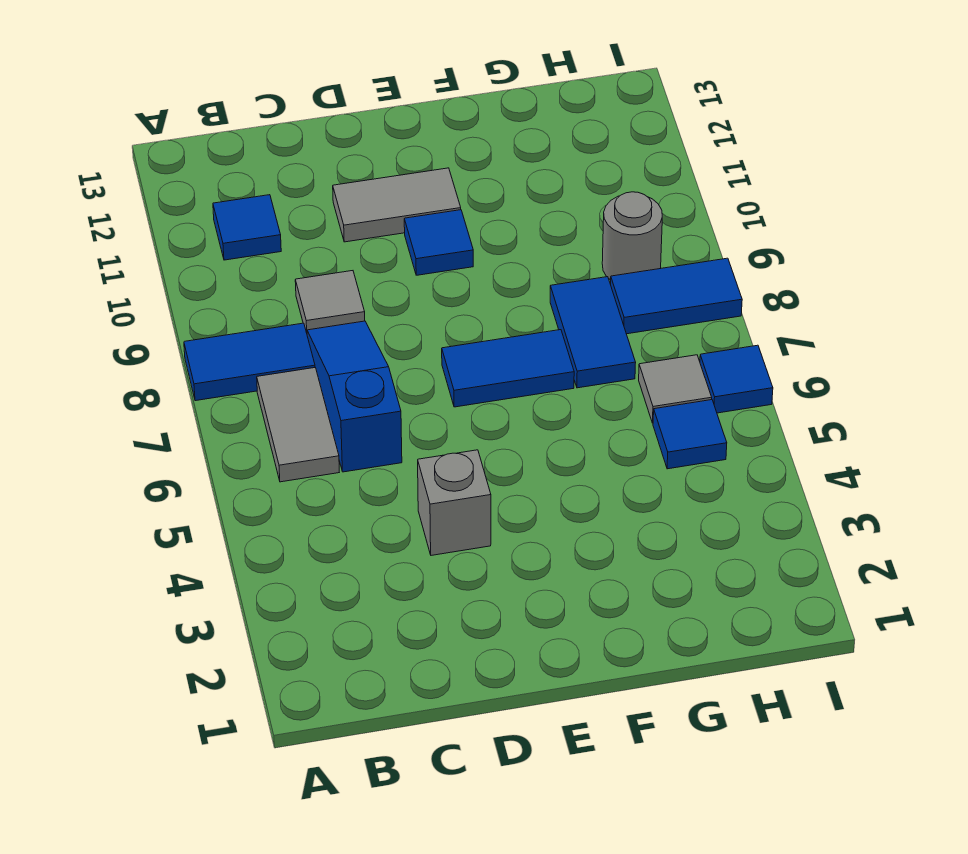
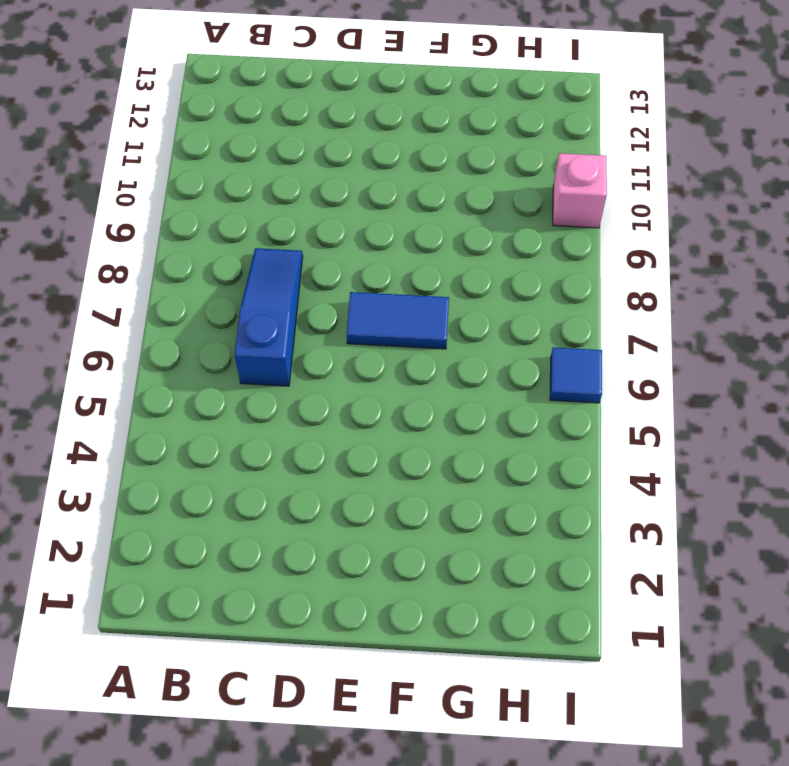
pink brick I10 level 1 -> none
none -> blue tile A8:B8 level 1
none -> grey tile B6:B7 level 1
none -> blue tile B11 level 1

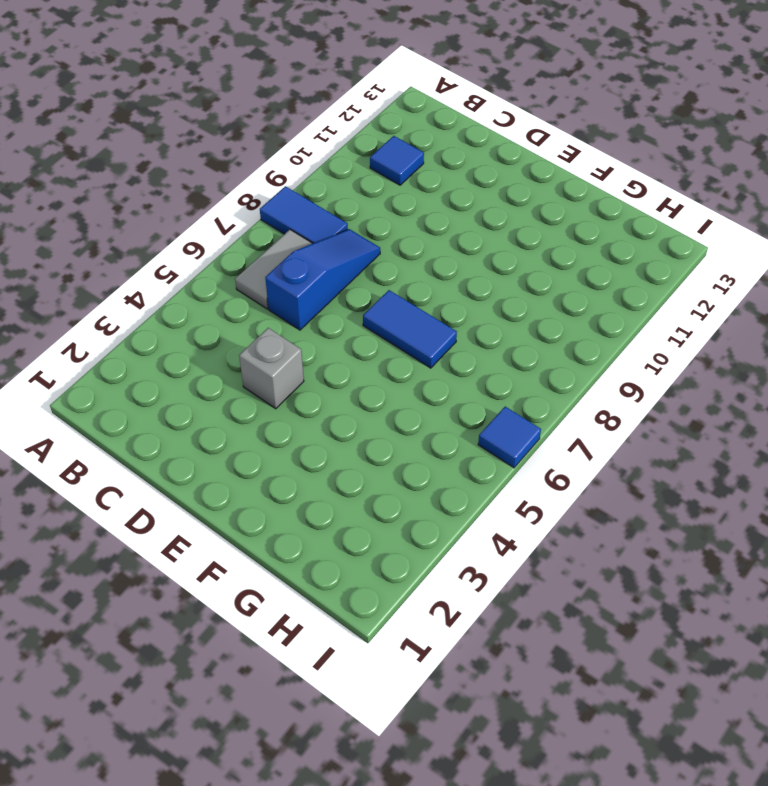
none -> grey tile C9 level 1
none -> grey tile D11:E11 level 1
none -> blue tile E10 level 1

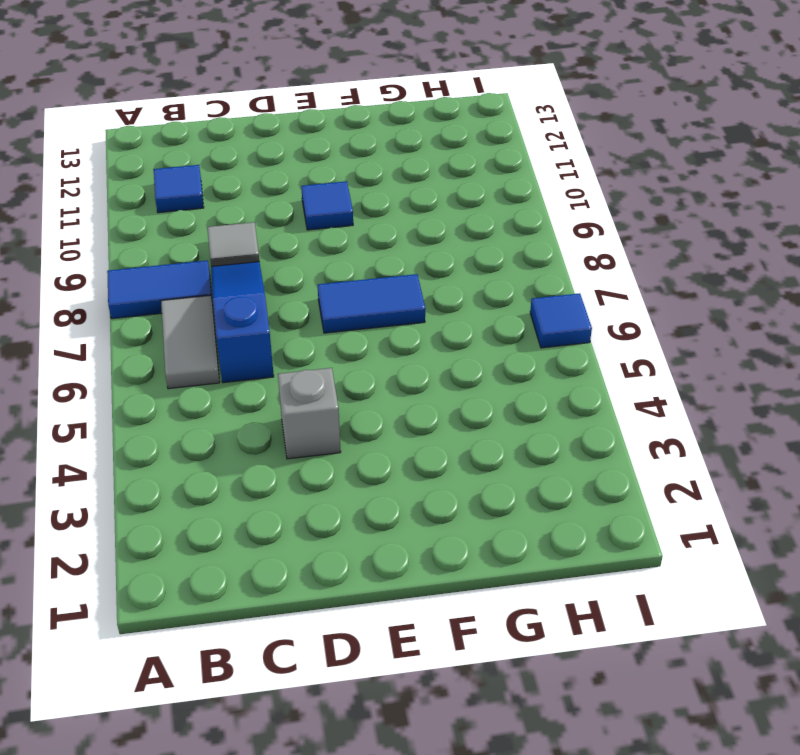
none -> grey tile D11:E11 level 1
none -> blue tile G7:G8 level 1
none -> blue tile H5 level 1

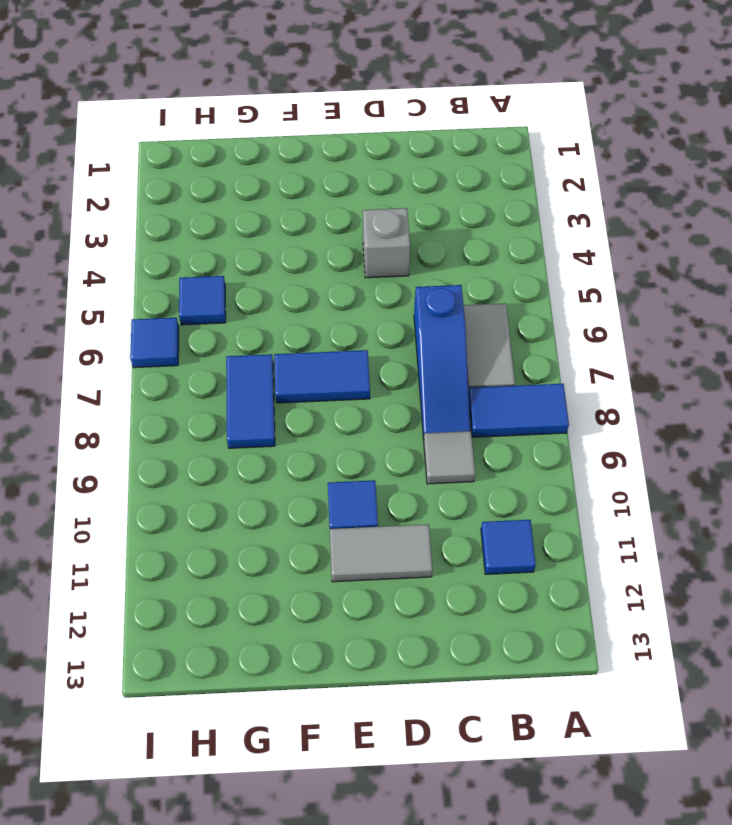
none -> grey tile H6 level 1
none -> blue tile H8:I8 level 1
none -> grey round brick H9 level 1

